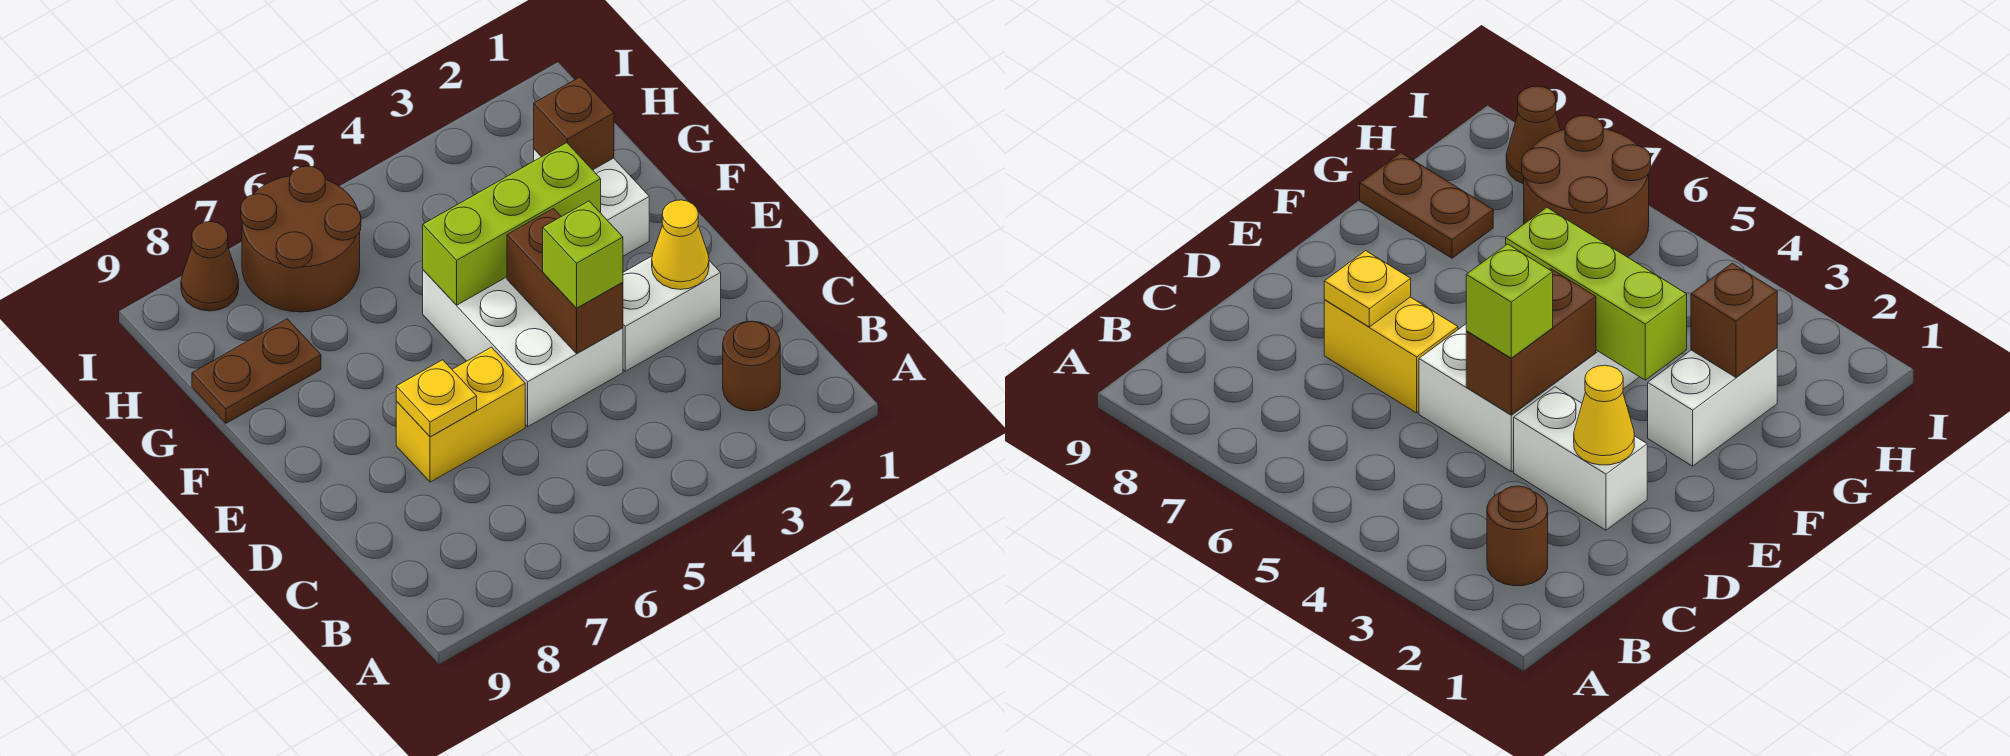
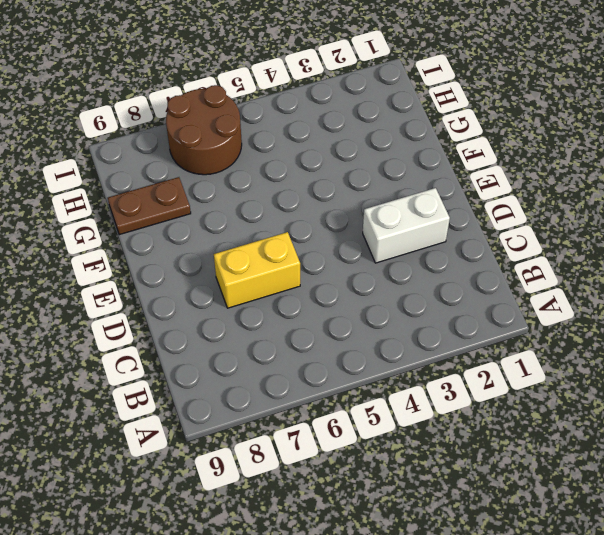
none -> brown round brick B2 level 1
none -> white brick D4:F5 level 1
none -> white brick F2:G2 level 1

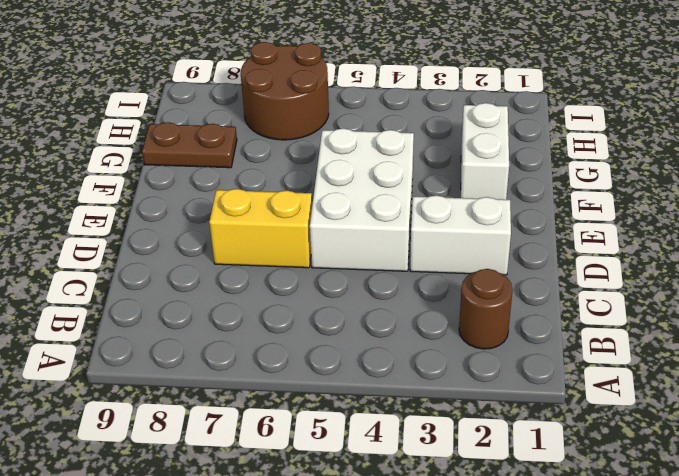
none -> brown cone I8 level 1
none -> yellow cone D2 level 2
none -> brown brick D4:E4 level 2

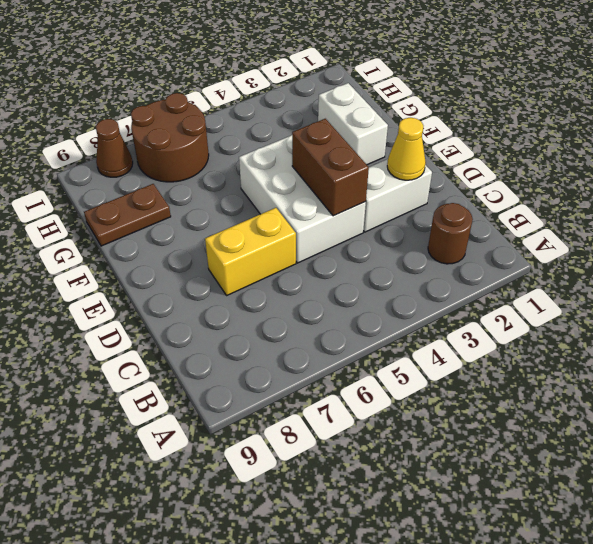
none -> yellow plate D7 level 2
none -> lime brick F3:F5 level 2
none -> brown brick G2 level 2

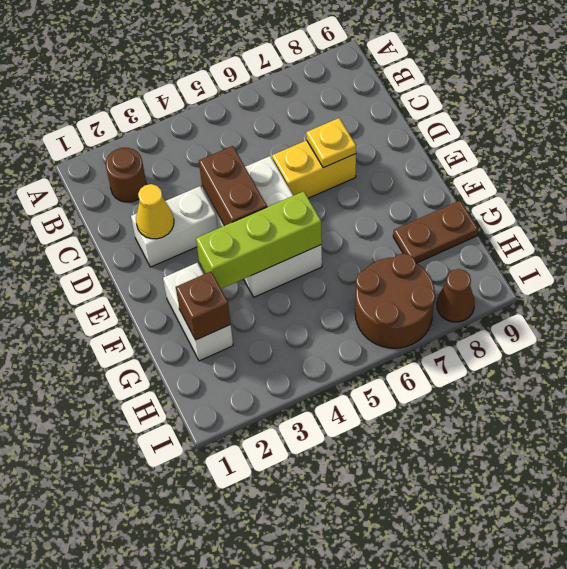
none -> lime brick D4 level 3

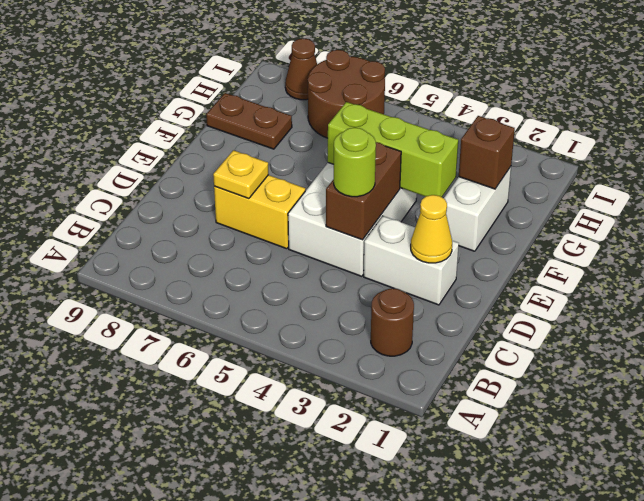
lime round brick D4 level 3 -> lime brick D4 level 3

